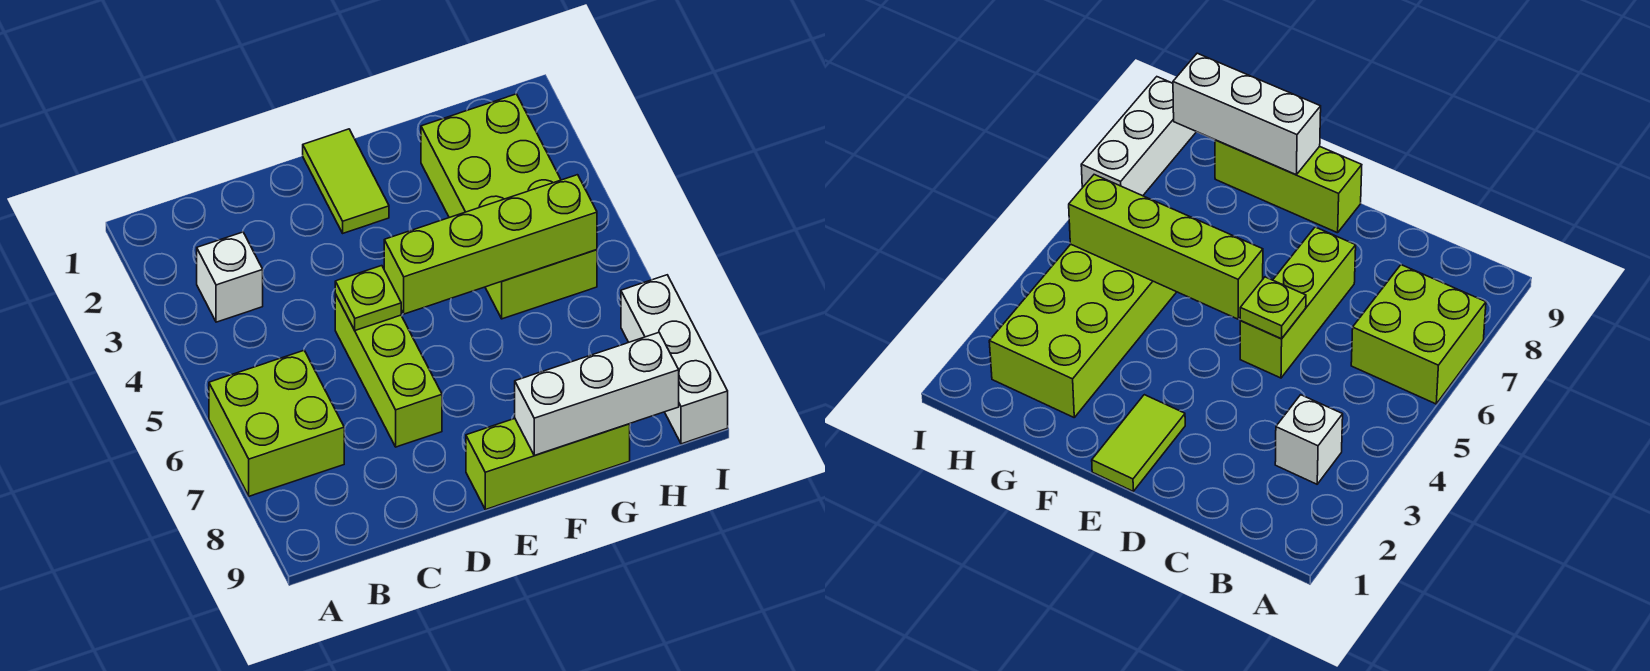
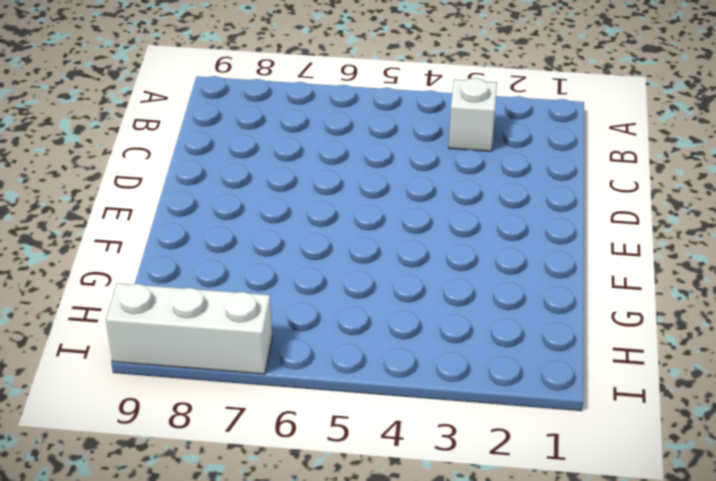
none -> lime brick A6:B7 level 1
none -> lime brick D5:D7 level 1

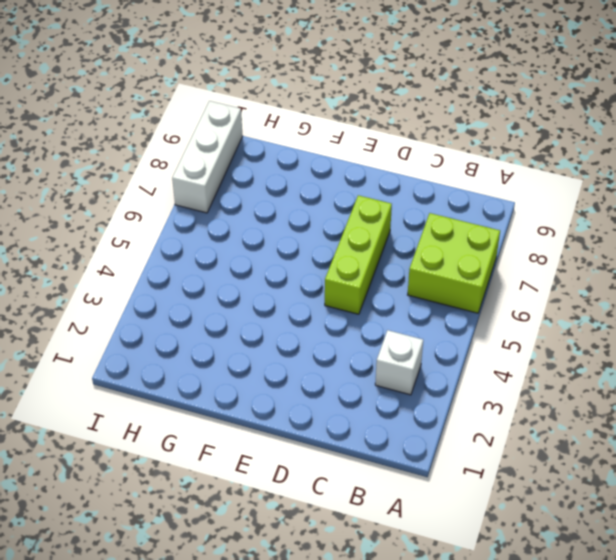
none -> lime tile E1:E2 level 1
none -> lime brick E9:G9 level 1

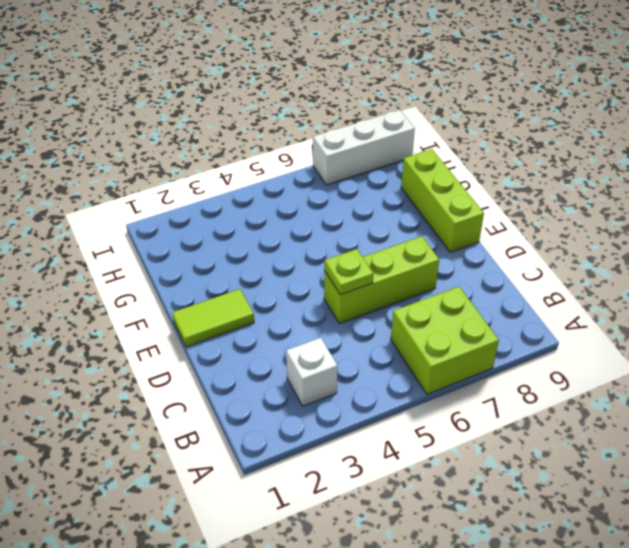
none -> lime brick G2:H5 level 1
none -> lime brick E5:H5 level 2

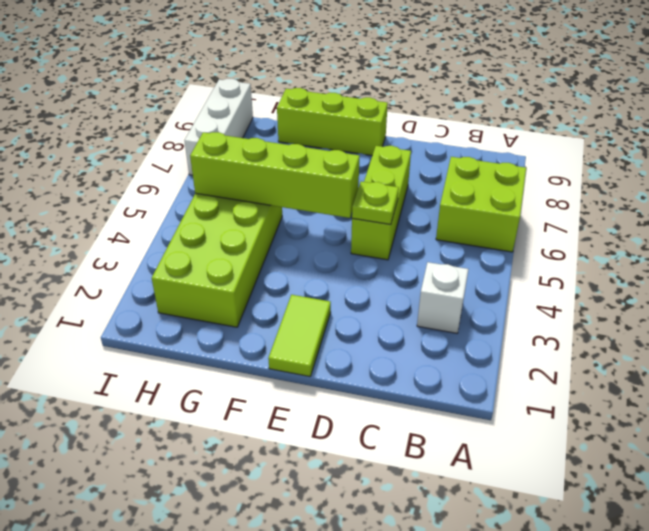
none -> white brick F9:H9 level 2

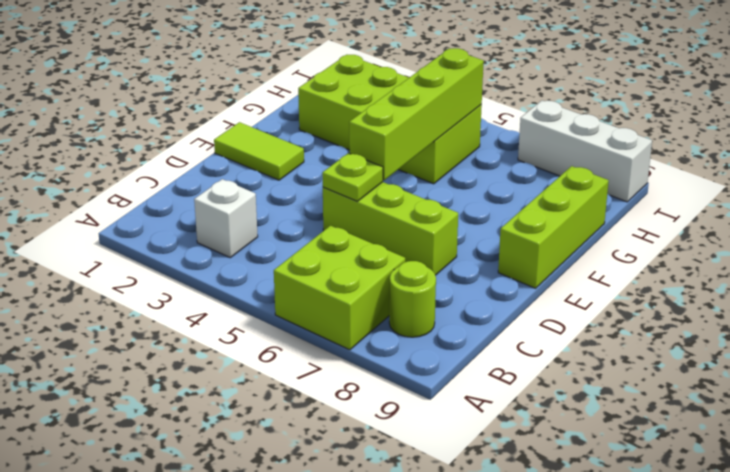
lime round brick B8 level 1 -> none
none -> white brick F9:H9 level 2

